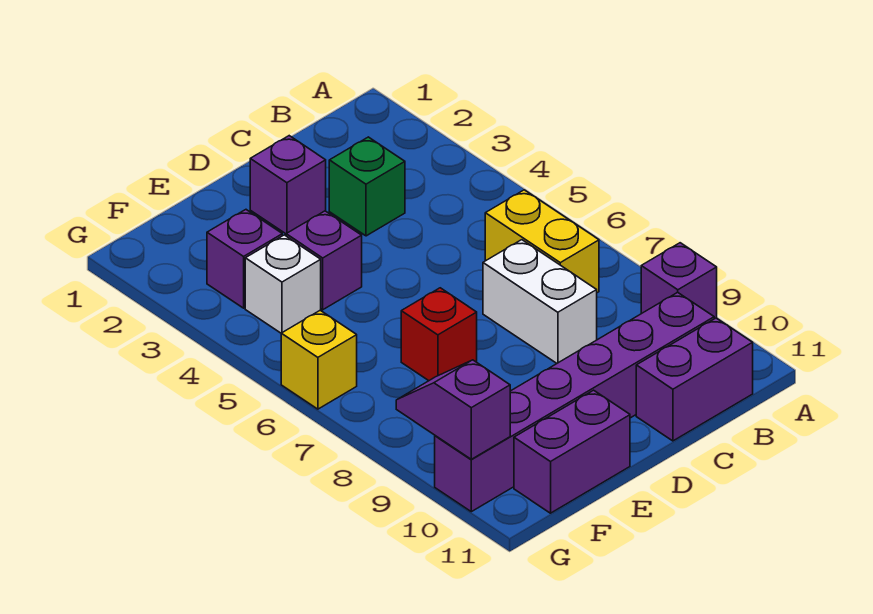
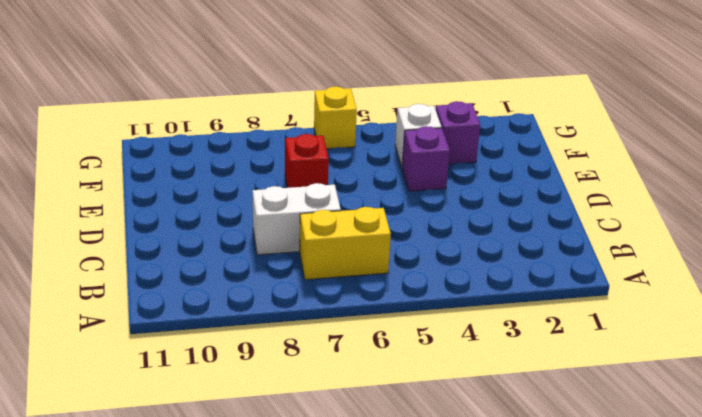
none -> purple brick A9 level 1
none -> purple brick B10:G10 level 1
none -> purple brick B11:C11 level 1

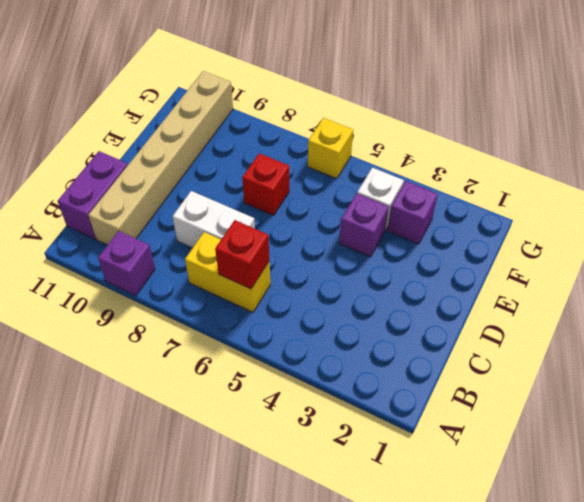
red brick B6 level 2 -> none
tan brick B10:G10 level 1 -> purple brick B10:G10 level 1
none -> green brick C3 level 1
none -> purple brick D2 level 1
none -> purple brick E11:F11 level 1

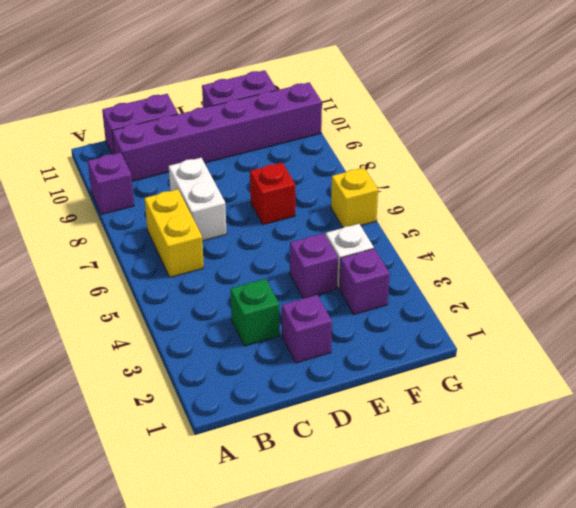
none -> purple slope G9:G10 level 2 top 10

